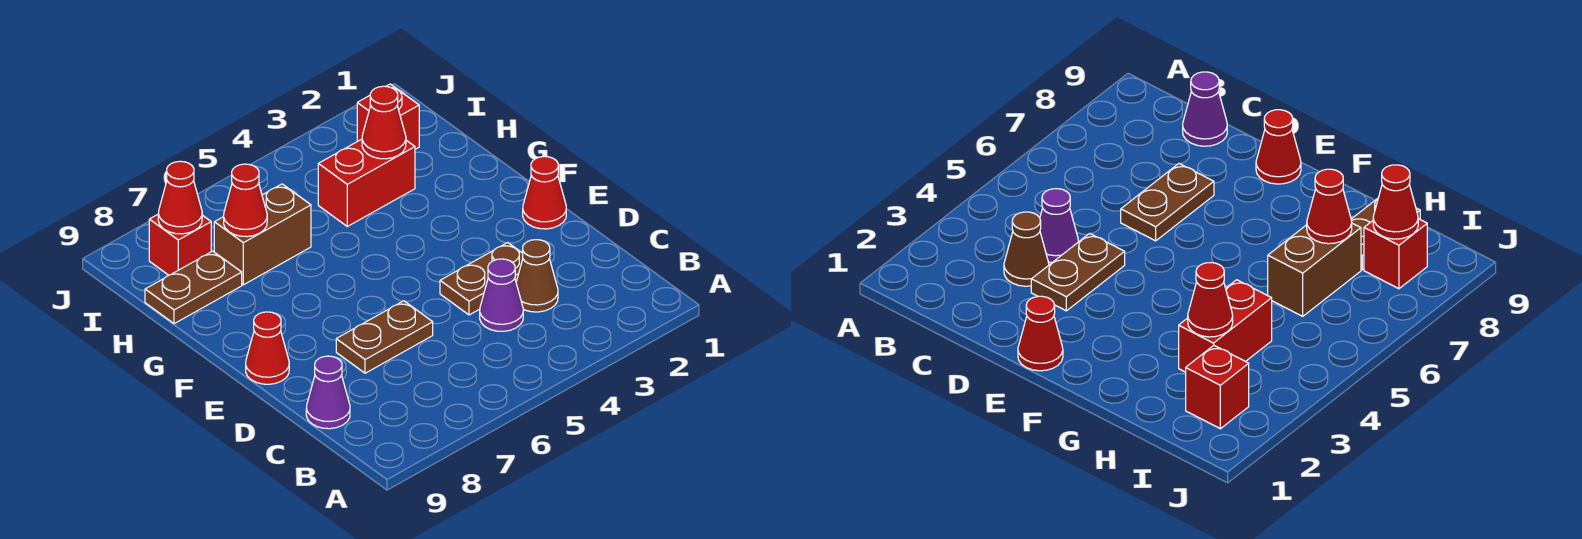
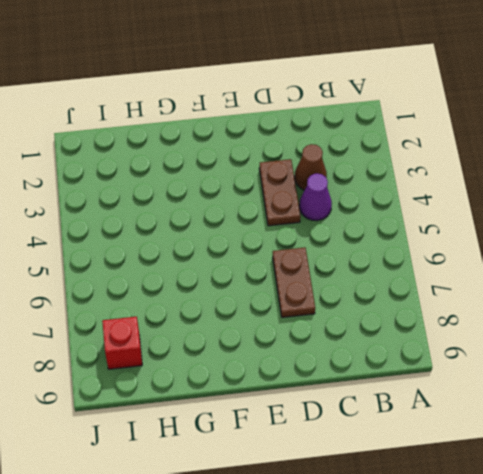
none -> purple cone C9 level 1
none -> red cone E1 level 1
none -> red cone E9 level 1

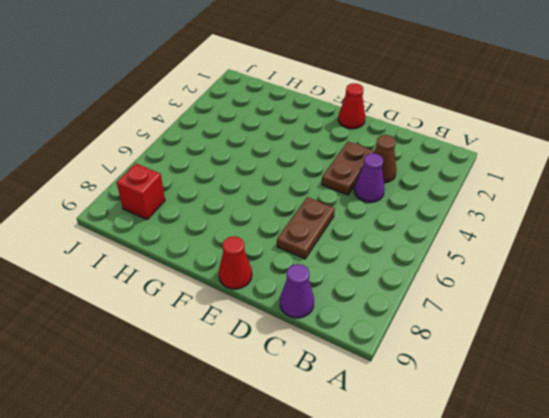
none -> red brick H3:H4 level 1
none -> brown brick H6:H7 level 1
none -> brown plate H8:H9 level 1

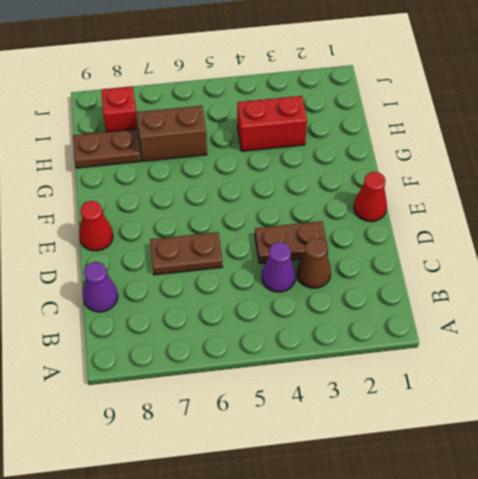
none -> red brick I2 level 1
none -> red cone H3 level 2
none -> red cone H7 level 2

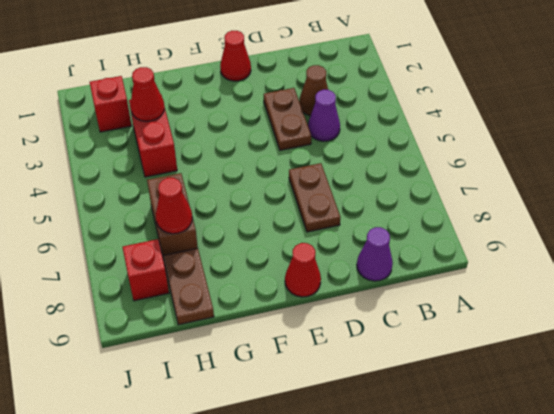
none -> red cone I8 level 2

